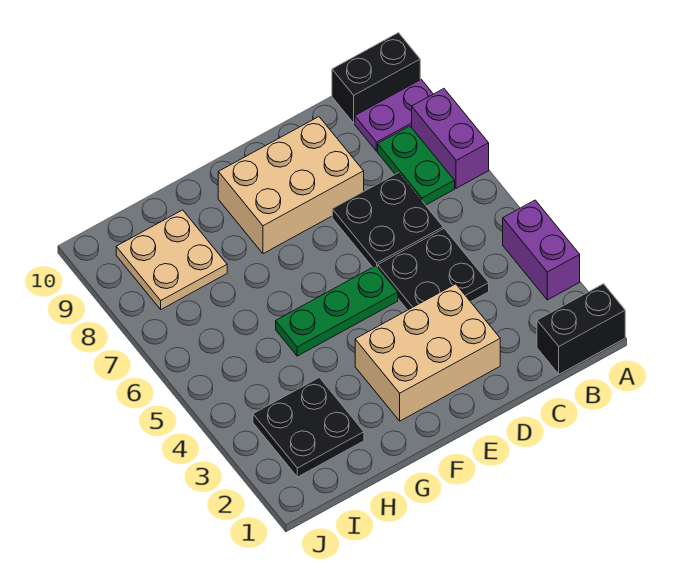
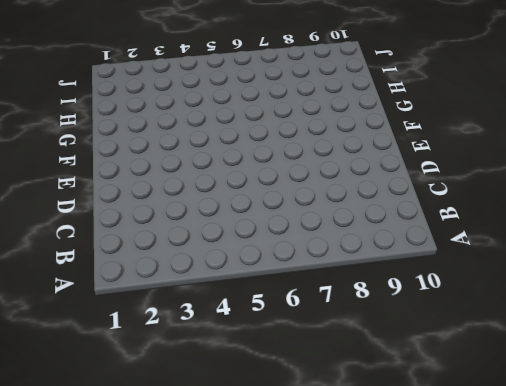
none -> black brick A1:B1 level 1
none -> purple brick A3:A4 level 1
none -> purple brick A7:A8 level 1

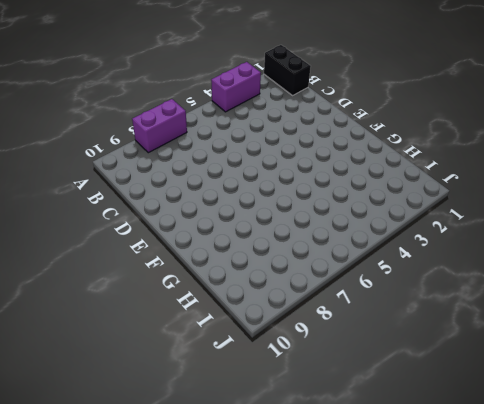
none -> purple plate A9:B9 level 1
none -> black brick A10:B10 level 1
none -> green plate B7:B8 level 1

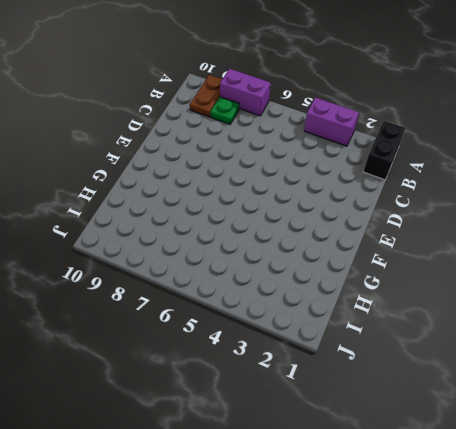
brown plate A9:B9 level 1 -> purple plate A9:B9 level 1
green plate B8 level 1 -> green plate B7:B8 level 1
none -> black brick A10:B10 level 1
none -> black plate C4:D5 level 1
none -> black plate C6:D7 level 1

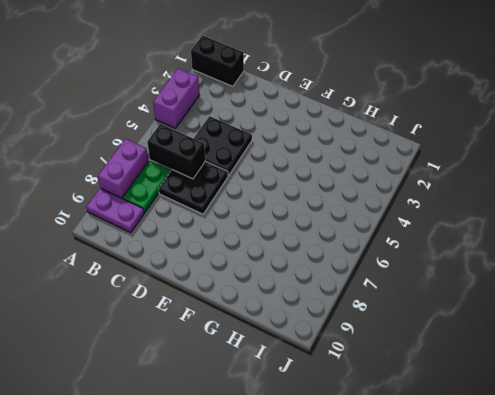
black brick B6:C6 level 2 -> black brick A10:B10 level 1
none -> tan brick D2:F3 level 1
none -> tan brick D8:F9 level 1
none -> green plate E5:G5 level 1

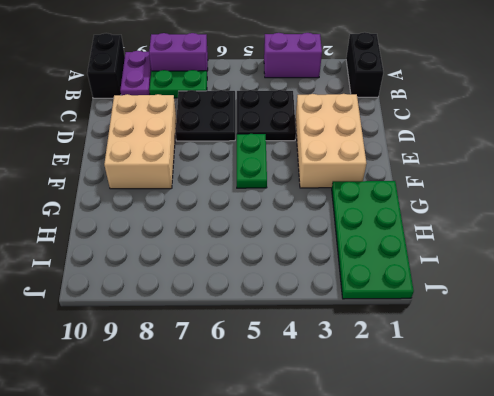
green plate E5:F5 level 1 -> green plate E5:G5 level 1
green plate G1:J2 level 1 -> black plate H2:I3 level 1
none -> tan plate H8:I9 level 1

